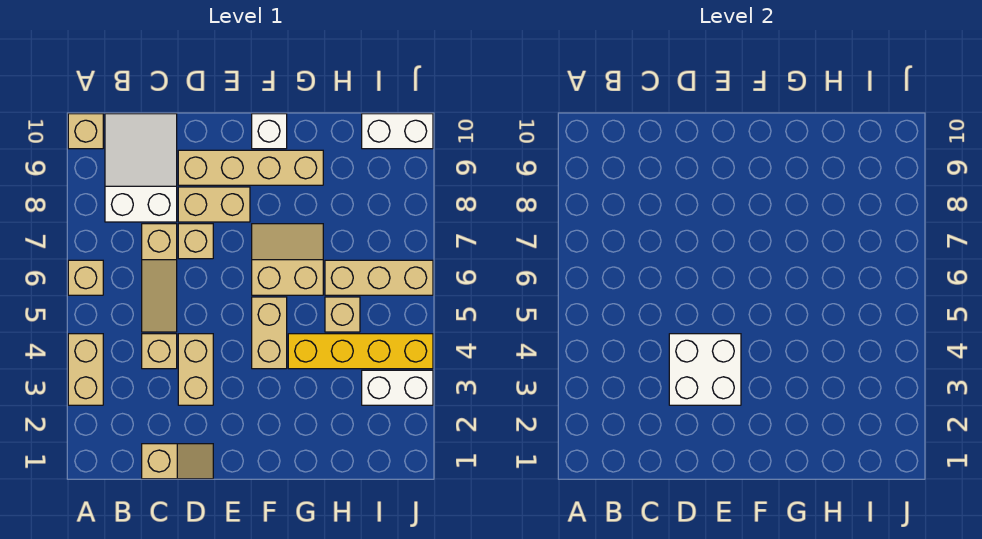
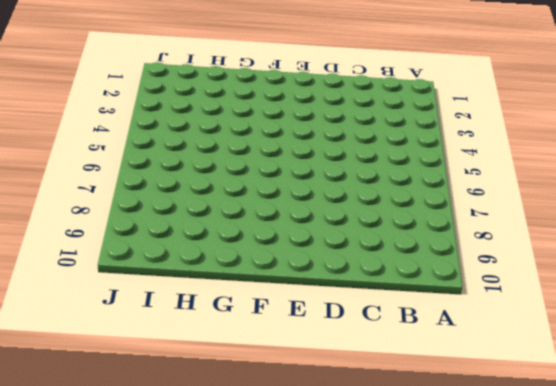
none -> tan brick A3:A4 level 1
none -> tan brick A6 level 1
none -> tan brick A10 level 1

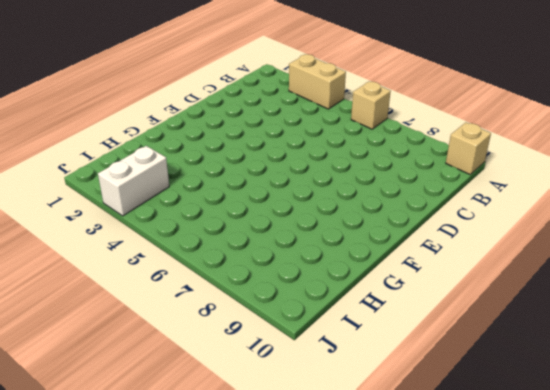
none -> white slope B8:C10 level 1 top 8
none -> tan slope C1:D1 level 1 top C
none -> tan brick C4 level 1

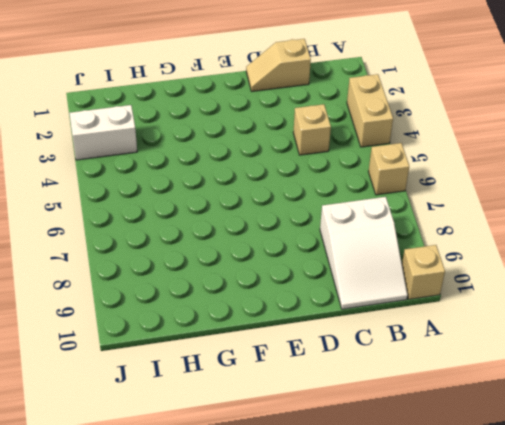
none -> tan slope C5:C7 level 1 top 7
none -> tan brick D3:D4 level 1
none -> tan brick D7 level 1

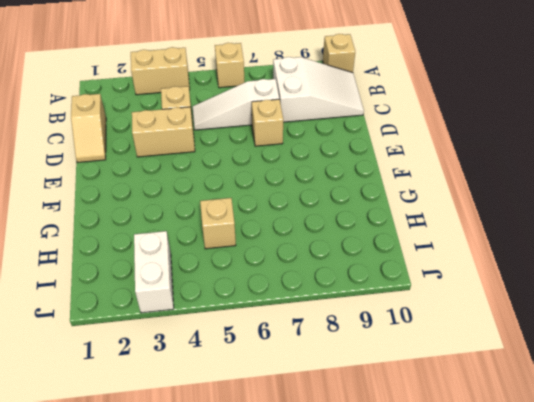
white slope C5:C7 level 1 top 7 -> tan slope C5:C7 level 1 top 7
none -> tan brick D8:E8 level 1
none -> tan brick D9:G9 level 1
none -> tan brick F4:F5 level 1

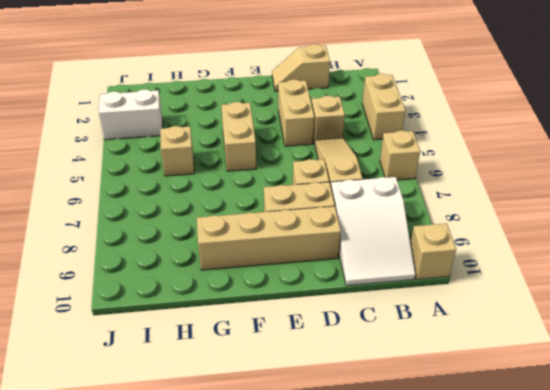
none -> tan slope F6:G7 level 1 top 6
none -> white brick F10 level 1
none -> yellow brick G4:J4 level 1

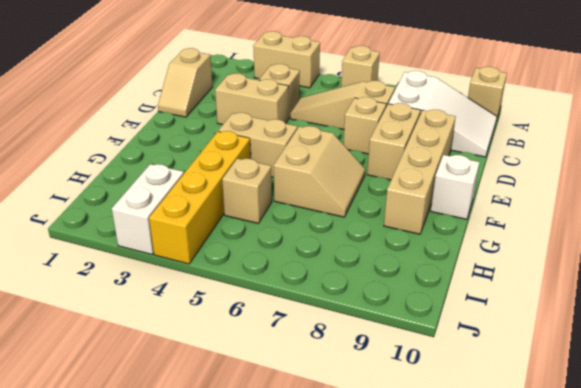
none -> tan brick H6:J6 level 1
none -> white brick I10:J10 level 1
none -> white brick D3:E4 level 2

